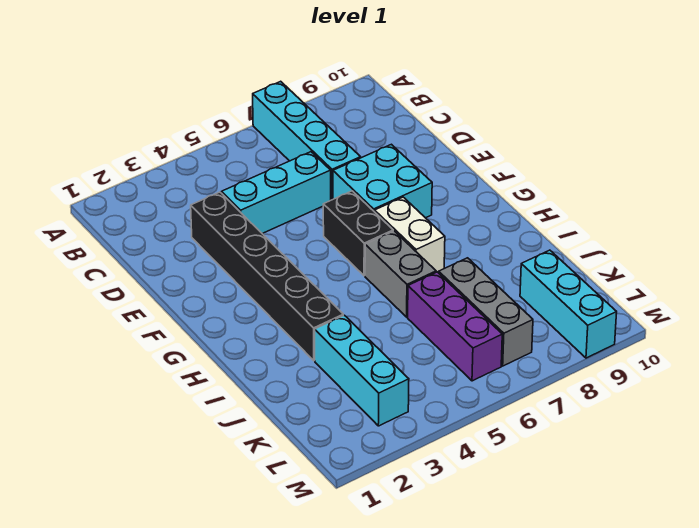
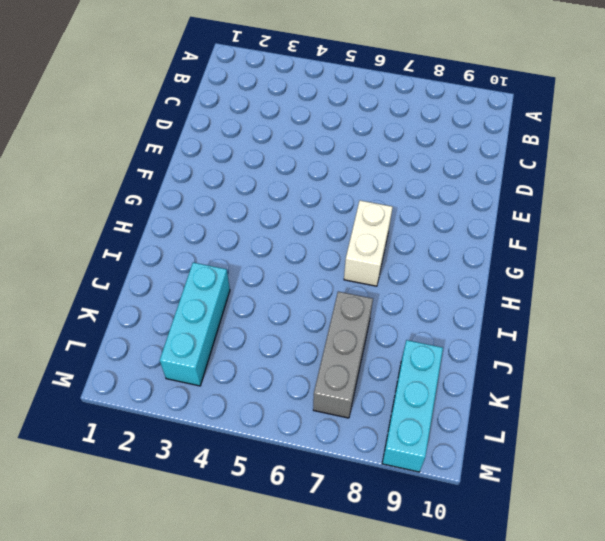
none -> cyan brick A7:D7 level 1
none -> black brick D3:I3 level 1

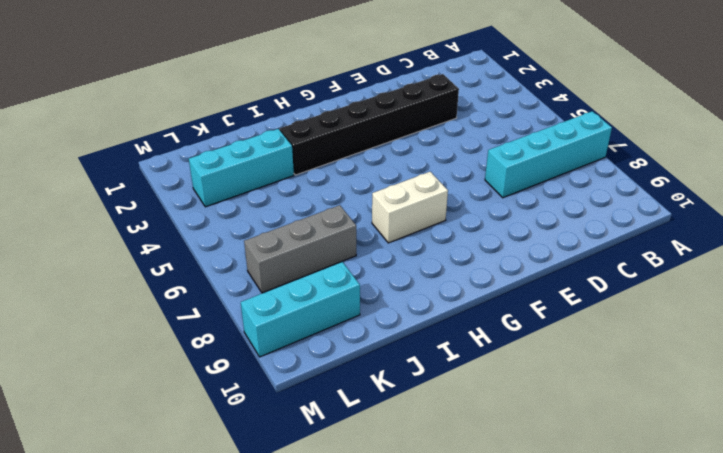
none -> cyan brick D4:D6 level 1
none -> cyan brick E7:F8 level 1

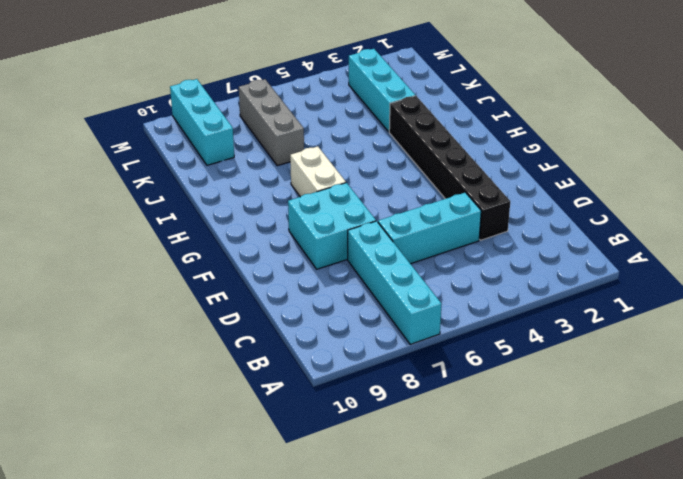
none -> black brick F6:G6 level 1
none -> grey brick H6:I6 level 1

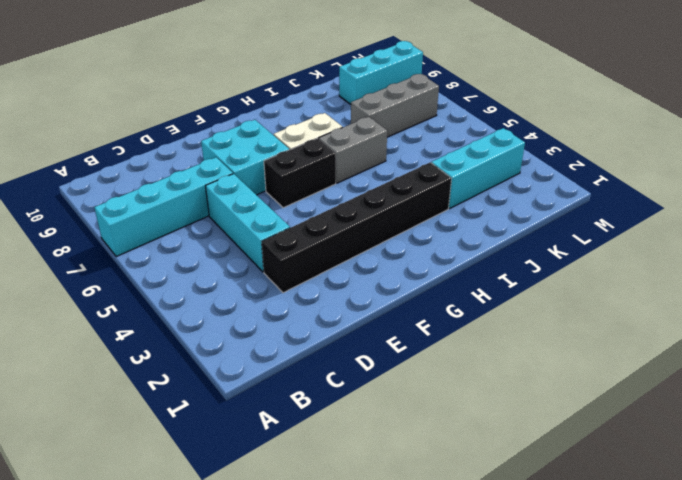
none -> purple brick J6:L6 level 1

